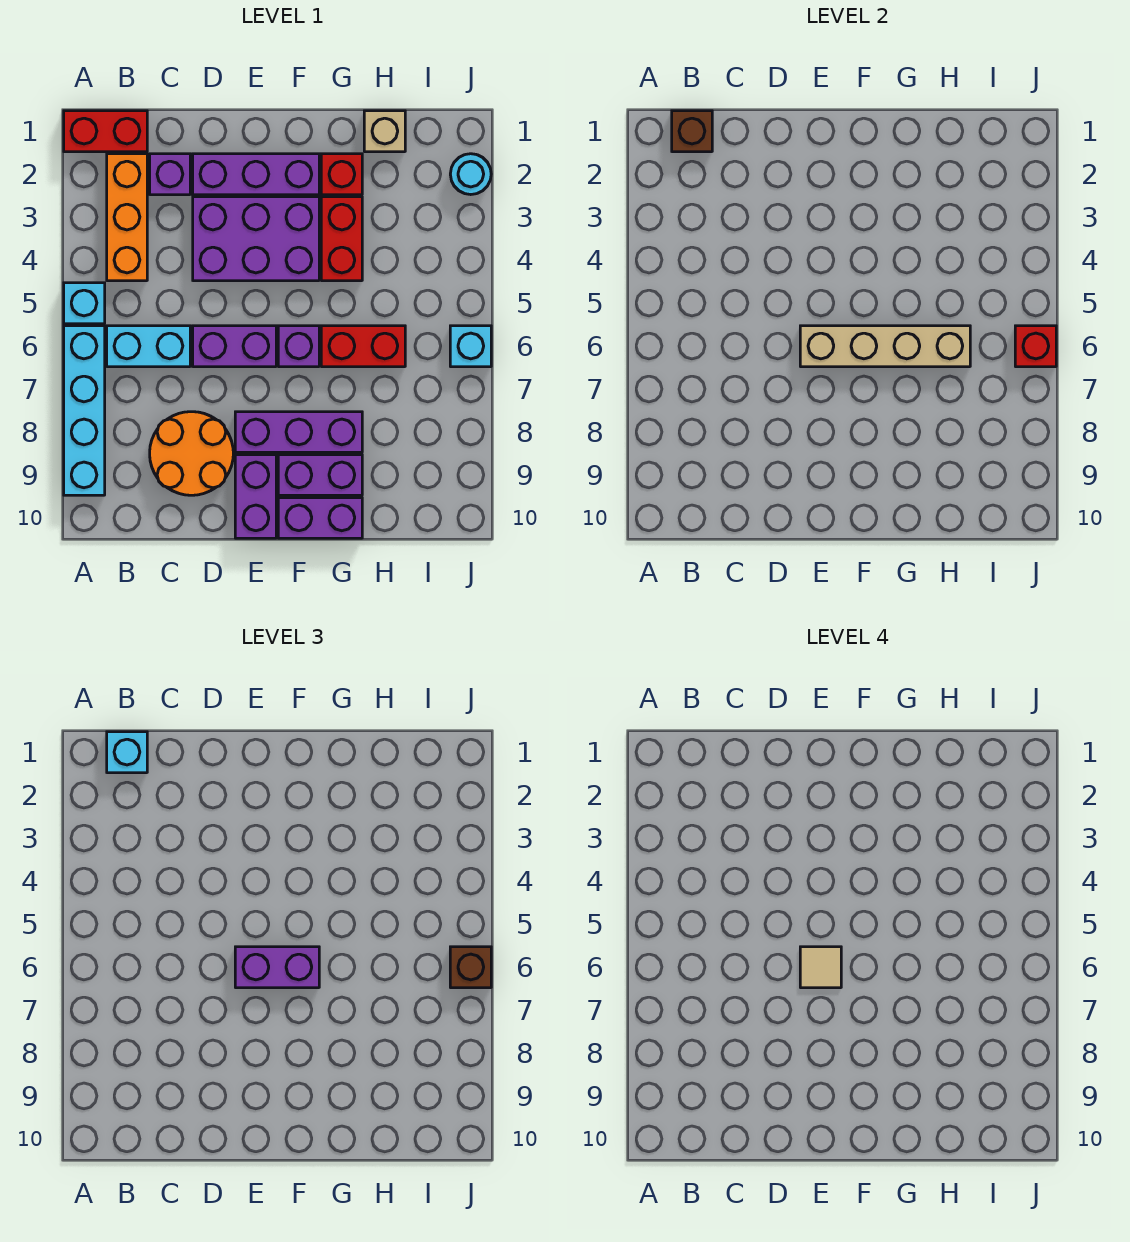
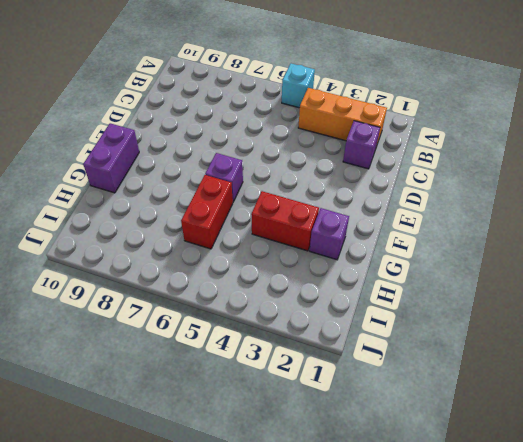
purple brick G2 level 1 -> red brick G2 level 1
none -> red brick A1:B1 level 1
none -> cyan brick A6:A9 level 1
none -> cyan brick B6:C6 level 1

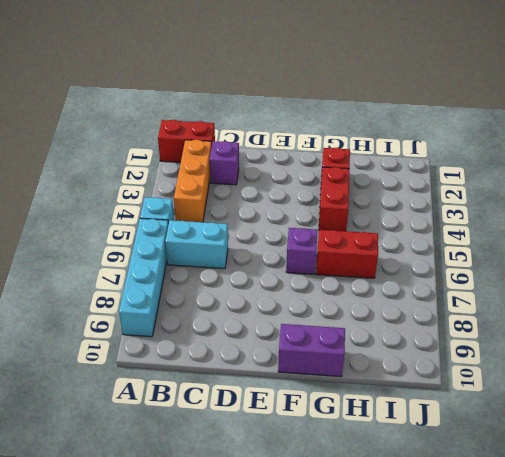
none -> orange round brick C8:D9 level 1
none -> purple brick D2:F2 level 1
none -> purple brick D3:F4 level 1

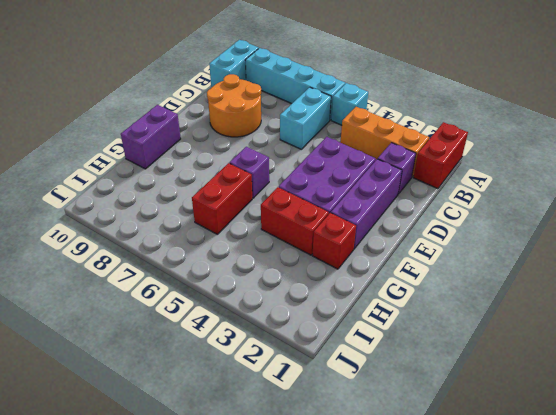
cyan brick A10:B10 level 1 -> none
none -> purple brick D6:E6 level 1
none -> purple brick E8:G8 level 1
none -> purple brick E9:E10 level 1

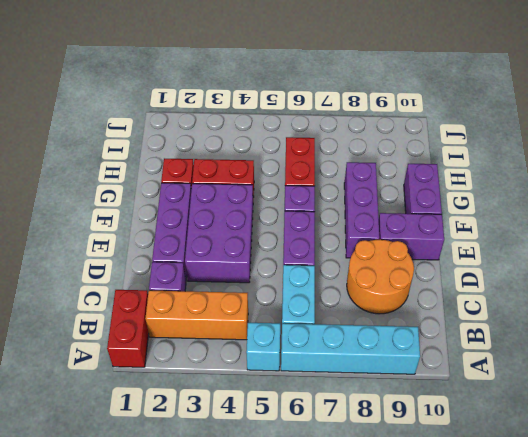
none -> purple brick F9:G9 level 1
none -> tan brick H1 level 1
none -> cyan round brick J2 level 1

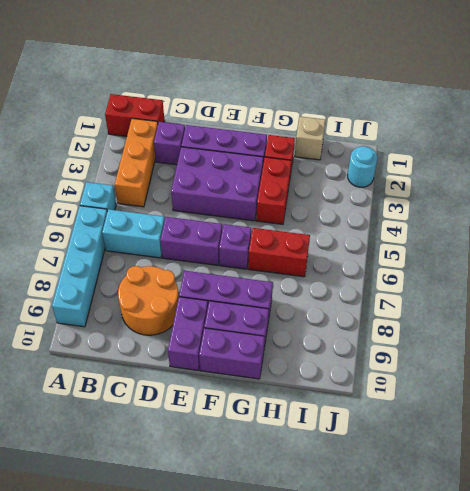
none -> cyan brick J6 level 1
none -> brown brick B1 level 2
none -> tan brick E6:H6 level 2

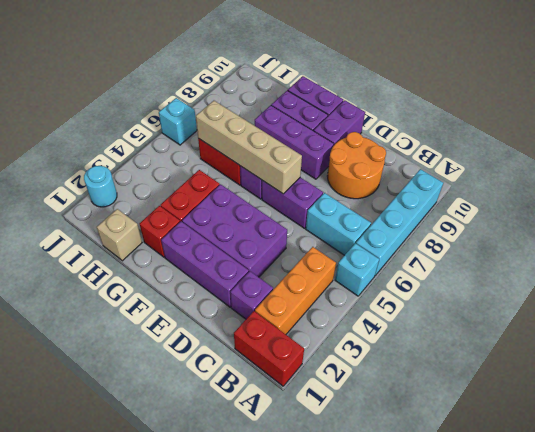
none -> brown brick B1 level 2
none -> red brick J6 level 2
none -> cyan brick B1 level 3

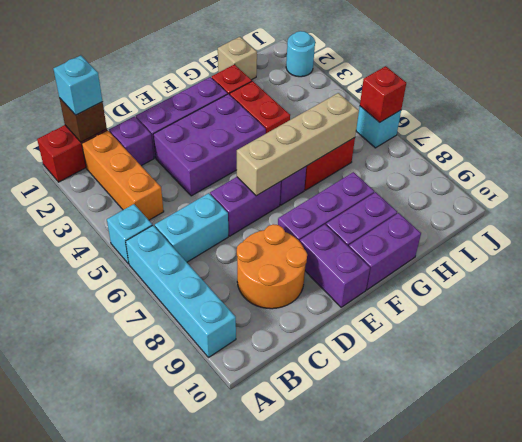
none -> purple brick E6:F6 level 3
none -> brown brick J6 level 3
none -> tan tile E6 level 4

